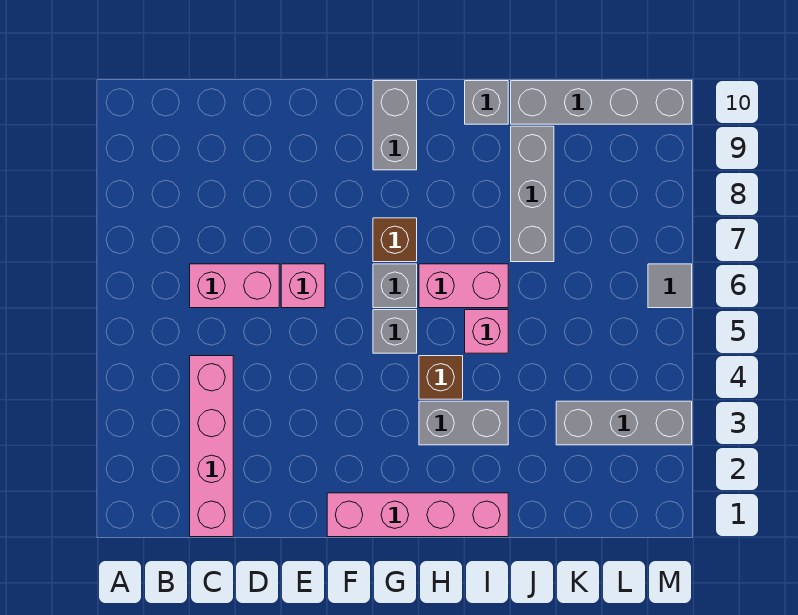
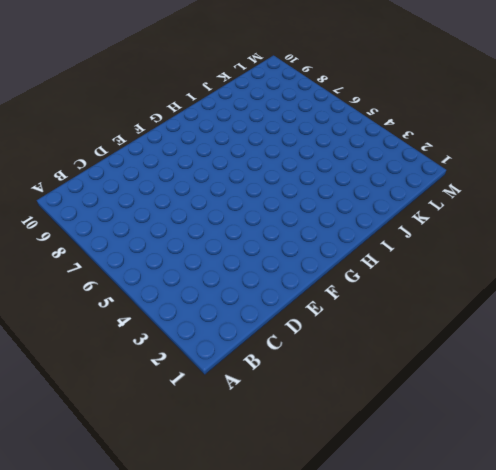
none -> pink brick C1:C4 level 1
none -> pink brick C6:D6 level 1
none -> pink brick E6 level 1

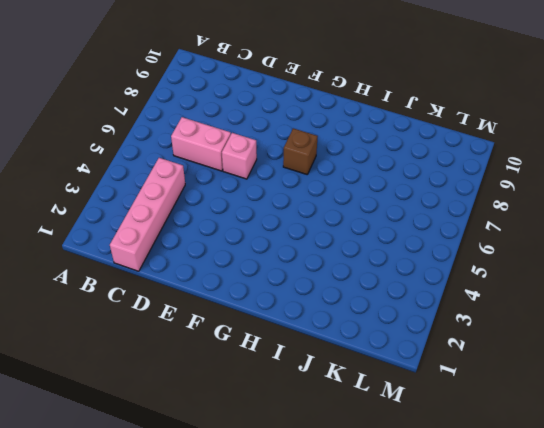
none -> pink brick F1:I1 level 1
none -> grey brick G5 level 1
none -> grey brick G6 level 1

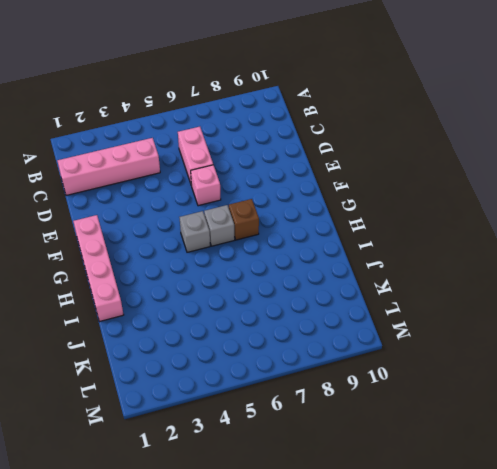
none -> grey brick G9:G10 level 1
none -> grey brick H3:I3 level 1
none -> brown brick H4 level 1

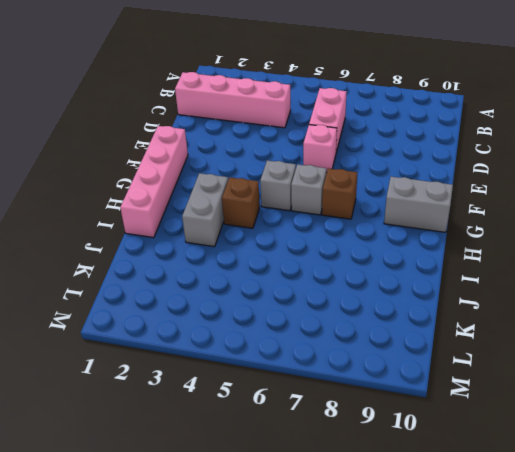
none -> pink brick H6:I6 level 1
none -> pink brick I5 level 1
none -> grey brick I10 level 1

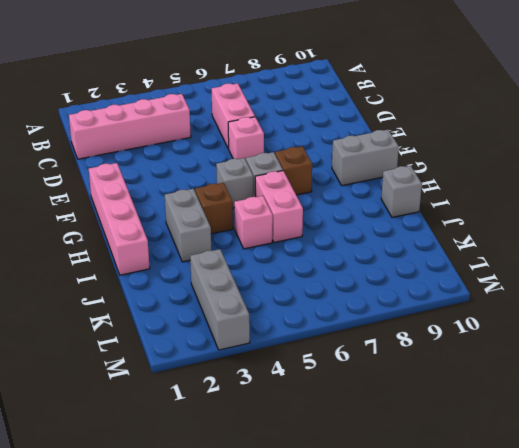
none -> grey brick J7:J9 level 1
none -> grey brick J10:M10 level 1
none -> grey tile M6 level 1

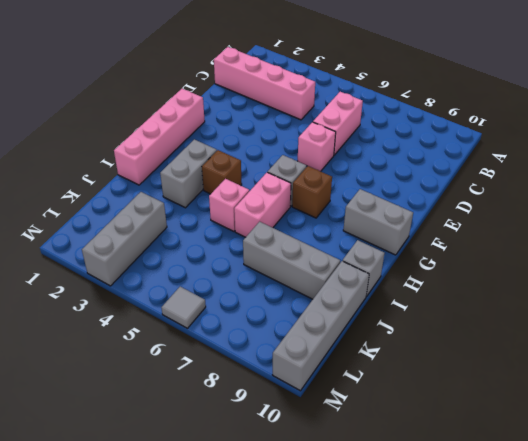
none -> grey brick G5 level 1

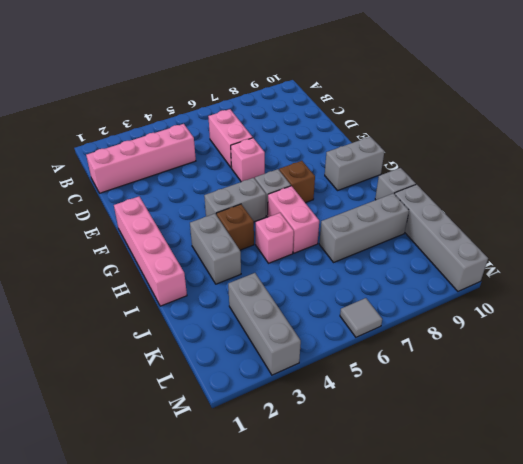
grey brick G4:G5 level 1 -> grey brick G5 level 1

